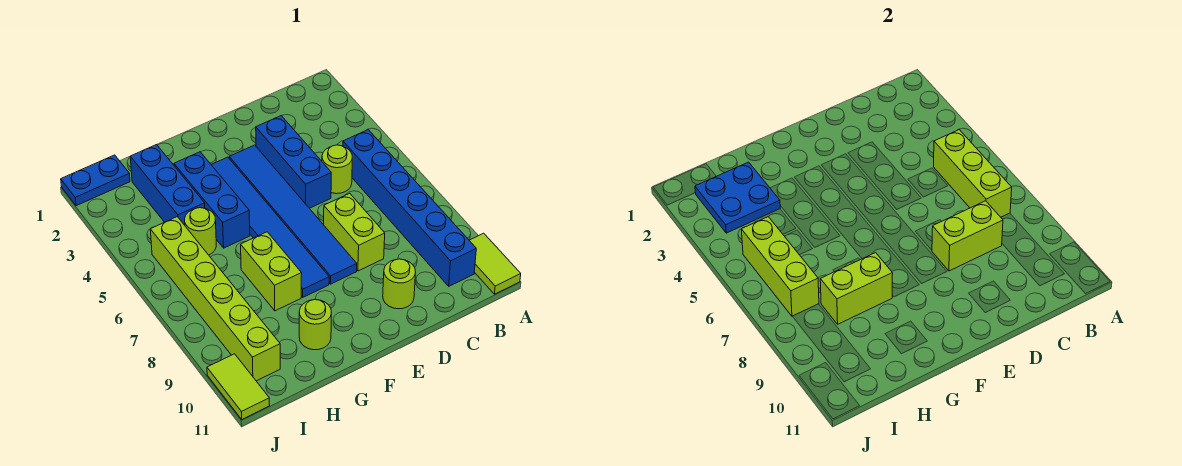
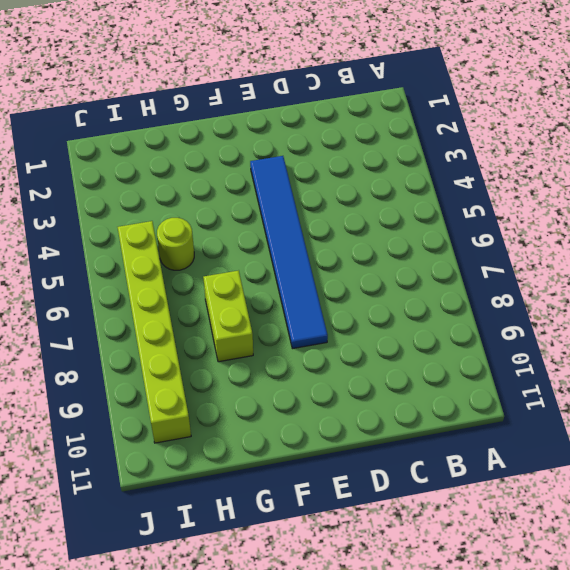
none -> lime tile A10:A11 level 1
none -> blue brick B5:B10 level 1
none -> lime round brick C5 level 1

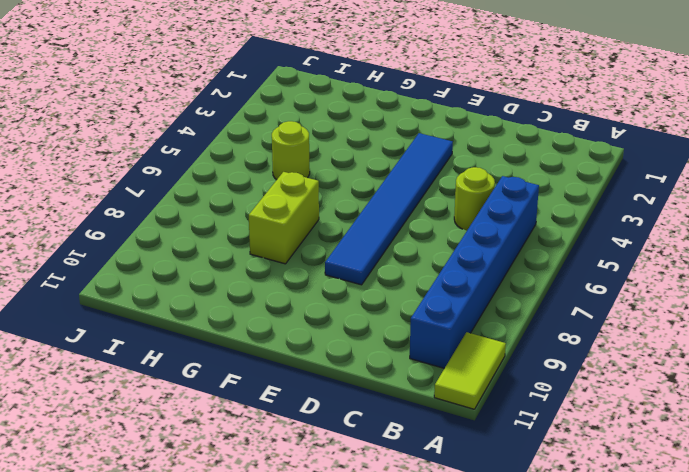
none -> blue brick D3:D5 level 1
none -> lime brick D7:D8 level 1
none -> lime round brick D10 level 1

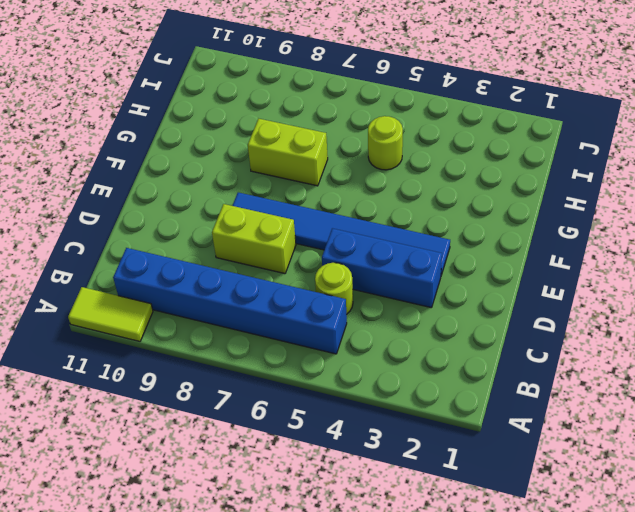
none -> lime round brick D10 level 1
none -> blue tile F3:F8 level 1
none -> blue brick G3:G5 level 1

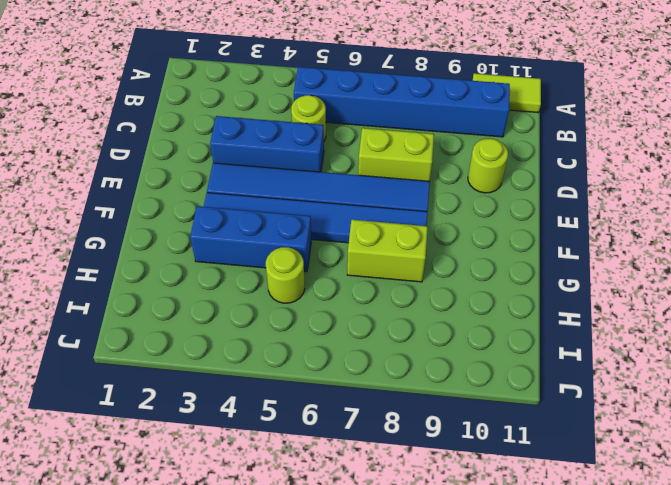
none -> lime round brick G10 level 1
none -> blue brick H2:H4 level 1
none -> blue plate I1:J1 level 1

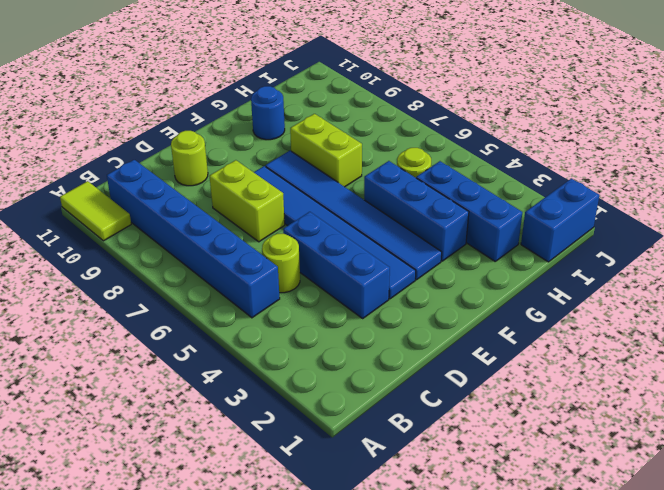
blue round brick G10 level 1 -> lime round brick G10 level 1
blue brick I1:J1 level 1 -> blue plate I1:J1 level 1
none -> lime brick I5:I10 level 1
none -> lime tile J10:J11 level 1
none -> lime brick B5:B7 level 2

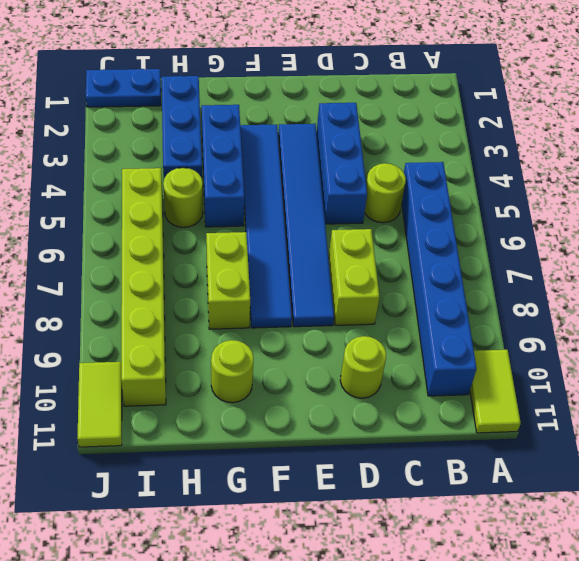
none -> lime brick B5:B7 level 2
none -> lime brick C8:D8 level 2
none -> lime brick G8:H8 level 2

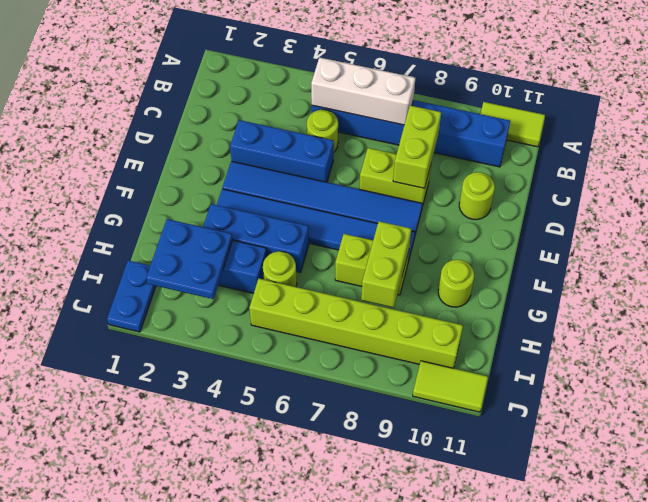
white brick B5:B7 level 2 -> lime brick B5:B7 level 2
none -> lime brick I5:I7 level 2

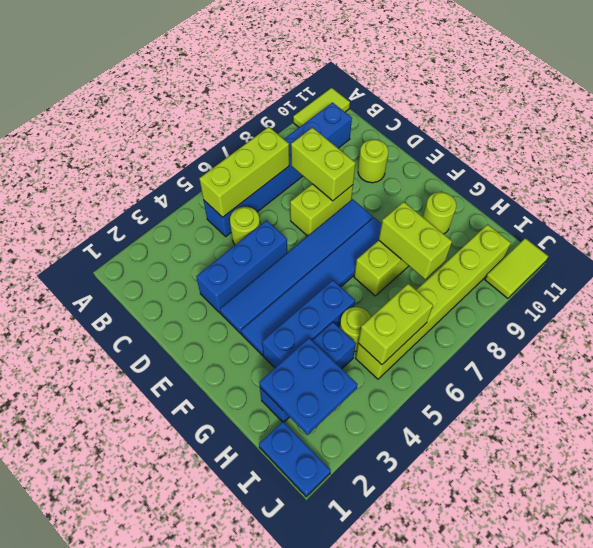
lime brick I5:I6 level 2 -> lime brick I5:I7 level 2

